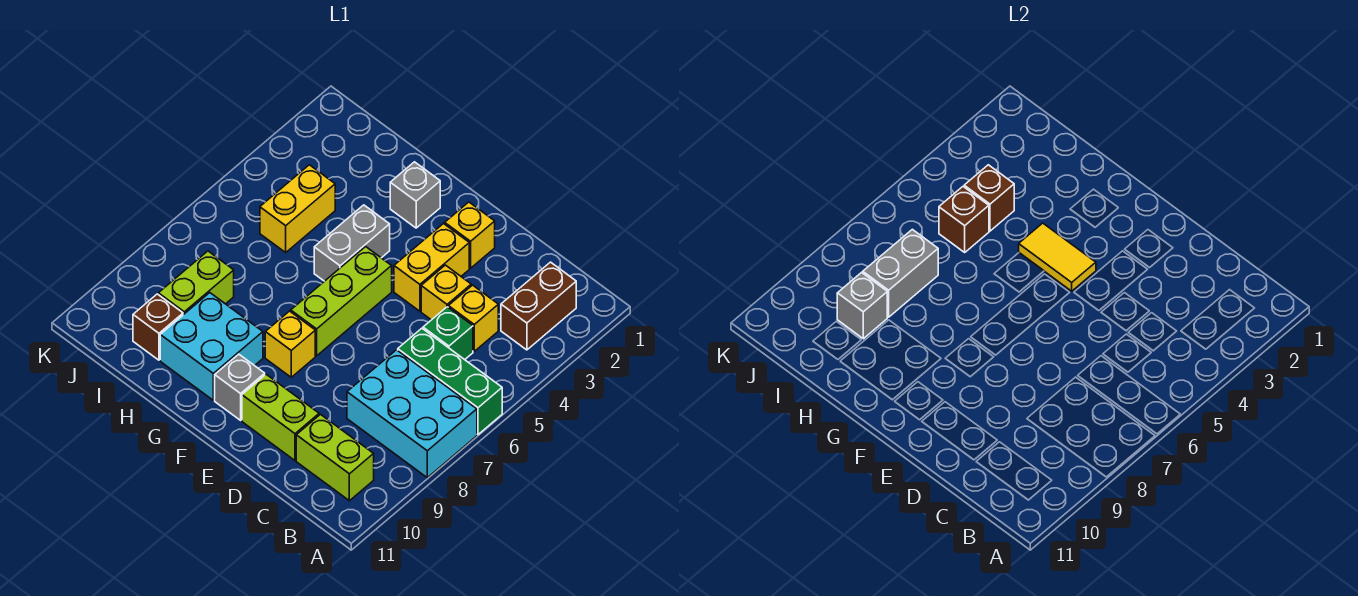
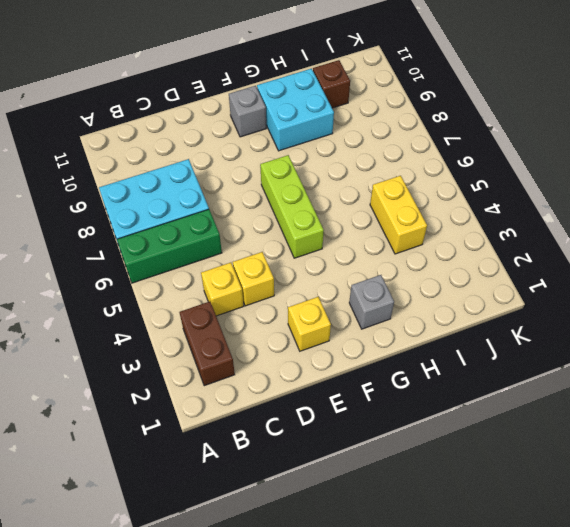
none -> lime brick B10:C10 level 1
none -> green brick C5 level 1
none -> lime brick D10:E10 level 1

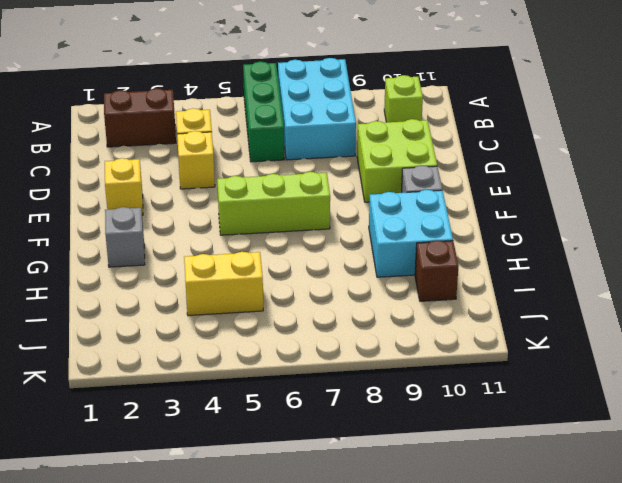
lime brick B10 level 1 -> lime brick B10:C10 level 1
lime brick D9:E10 level 1 -> lime brick D10:E10 level 1
none -> green brick C5 level 1
none -> yellow brick E3:E4 level 1
none -> yellow brick F8 level 1

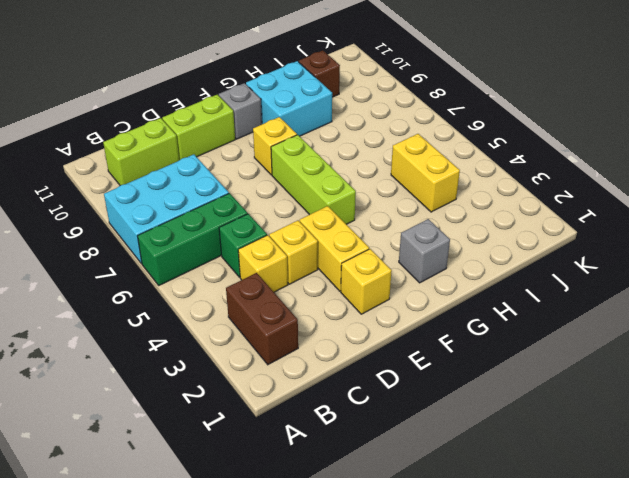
none -> grey brick G4:G5 level 1
none -> lime brick I8:I9 level 1
none -> yellow tile F4:G4 level 2

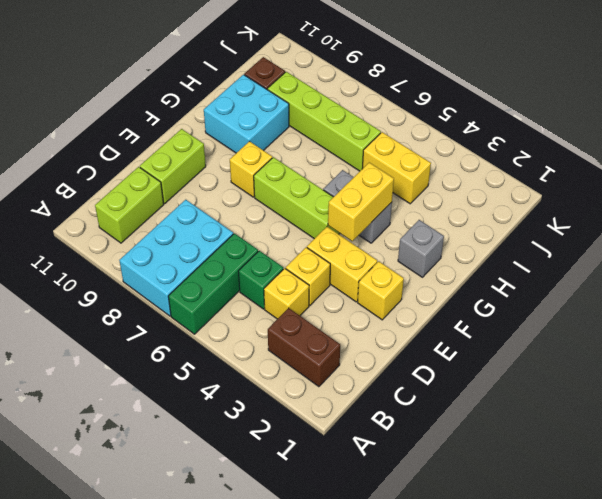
yellow brick F4:G4 level 2 -> yellow tile F4:G4 level 2
lime brick I6:I9 level 1 -> lime brick I8:I9 level 1
none -> grey brick F10 level 1
none -> brown brick I4 level 2
none -> brown brick I5 level 2

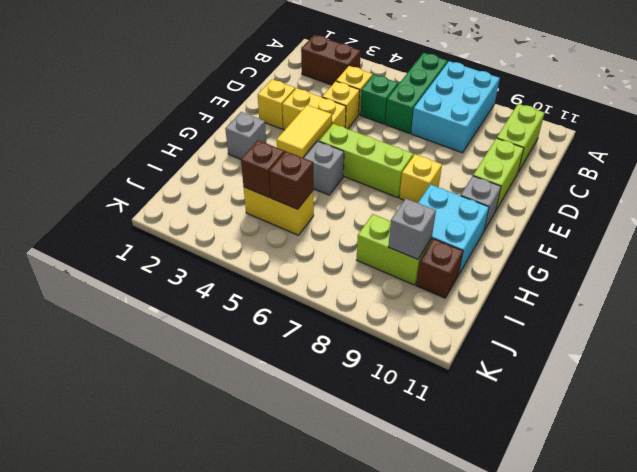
none -> grey brick I7:I8 level 2

